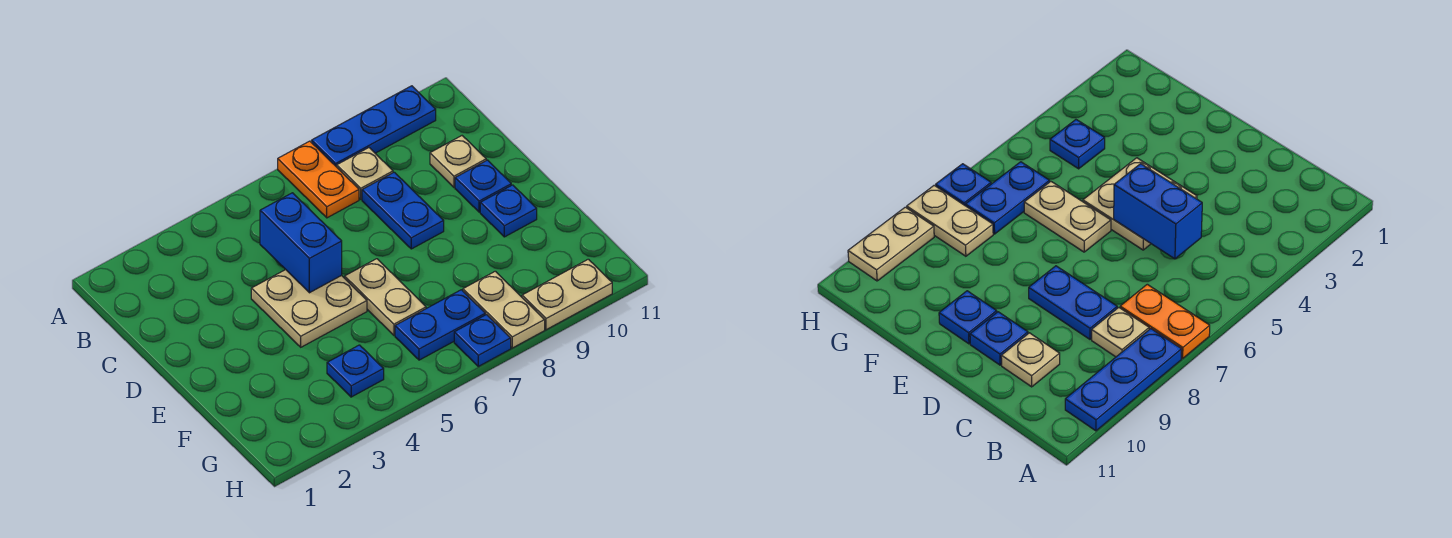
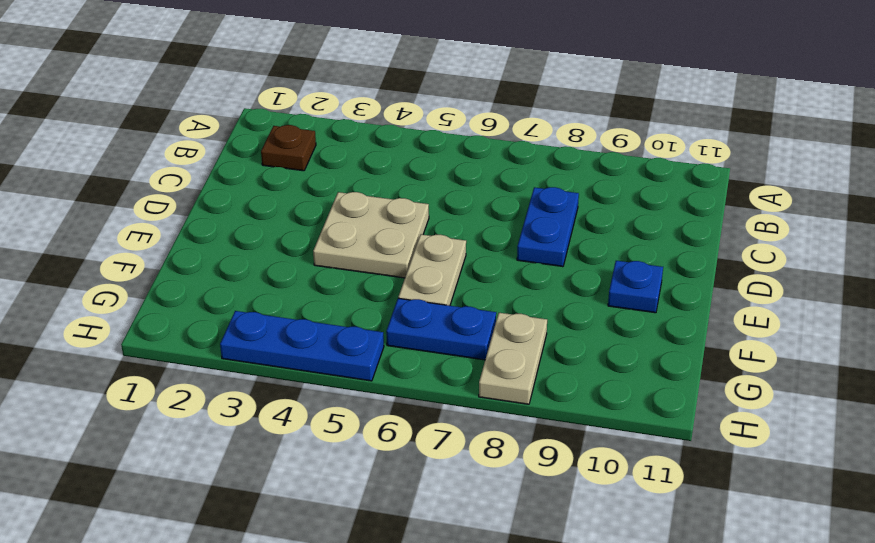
brown plate B2 level 1 -> none
blue plate H3:H5 level 1 -> blue plate A8:A10 level 1
none -> orange plate A7:B7 level 1
none -> tan plate B8 level 1
none -> tan plate C10 level 1

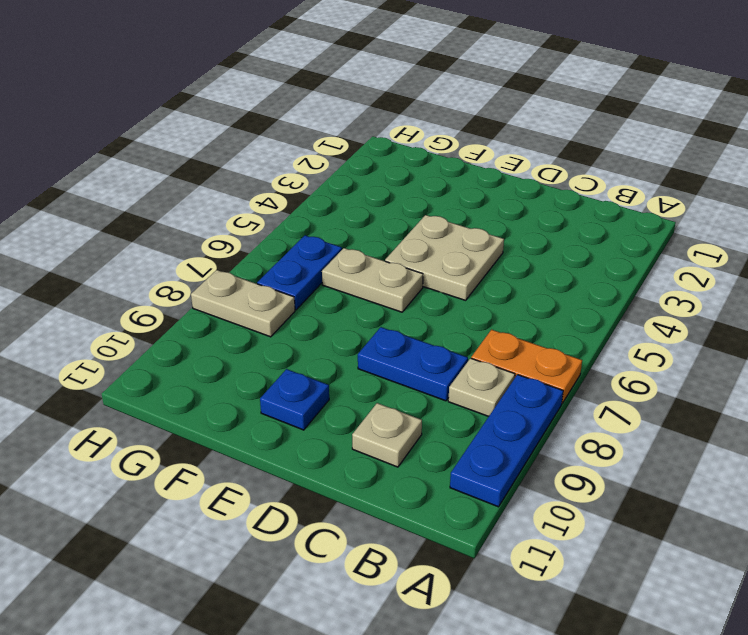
none -> blue plate D10 level 1
none -> blue plate G4 level 1
none -> blue plate H7 level 1

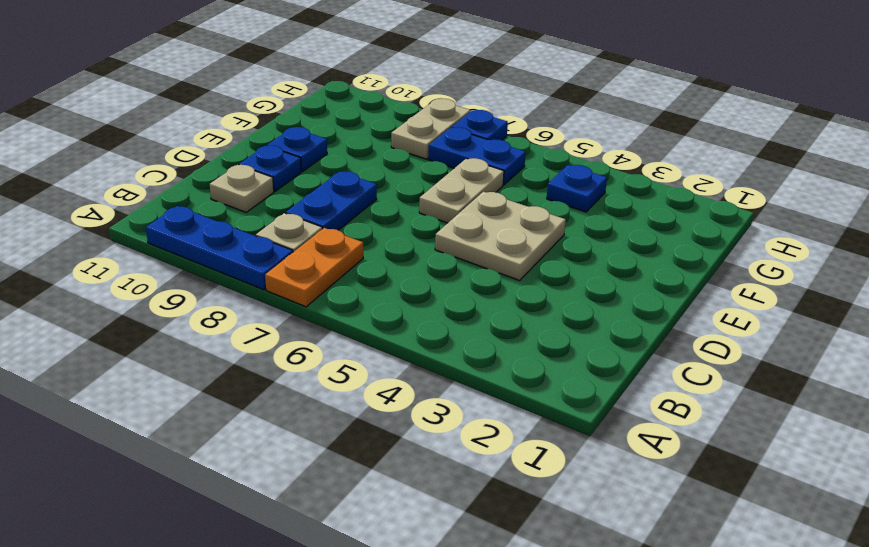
none -> tan plate H9:H10 level 1
none -> blue brick C5:D5 level 2

